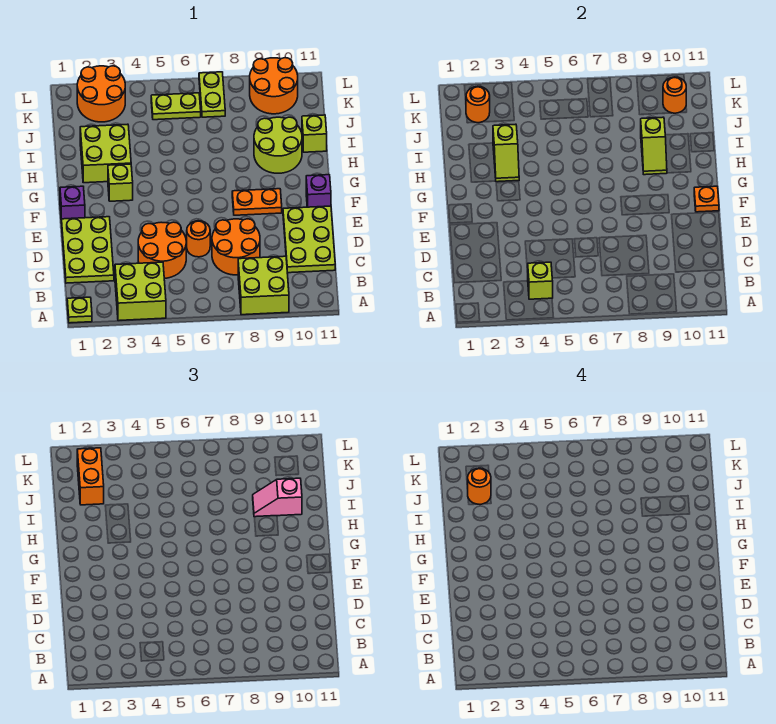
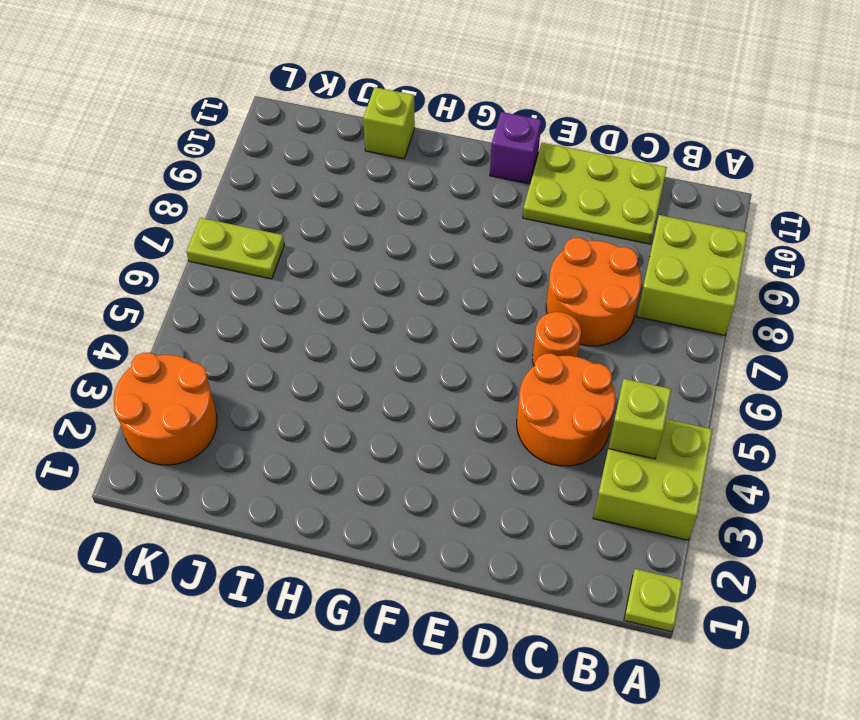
none -> lime plate C1:E2 level 1
none -> purple brick F1 level 1
none -> orange plate F8:F9 level 1

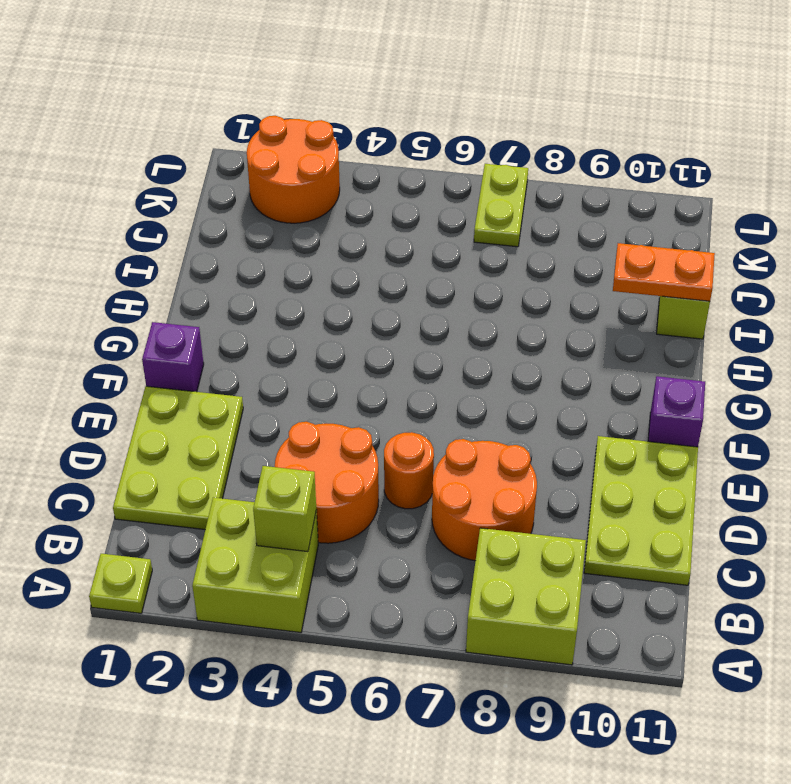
orange plate I10:I11 level 2 -> orange plate F8:F9 level 1
none -> lime brick G3 level 1
none -> lime brick H2:I3 level 1
none -> lime round brick H9:I10 level 1

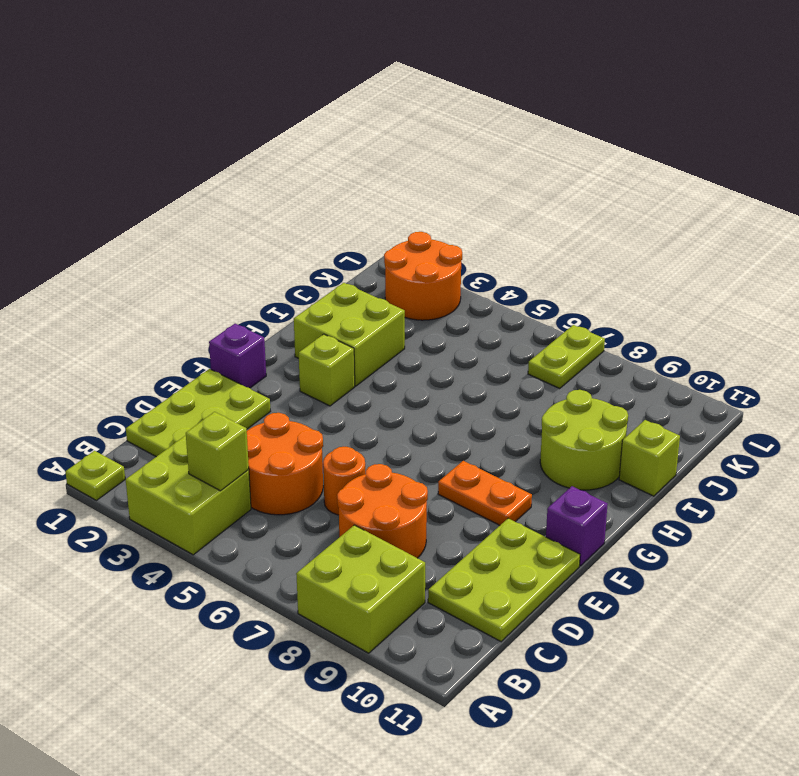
none -> lime plate K5:K6 level 1
none -> orange round brick K9:L10 level 1
none -> orange plate F11 level 2

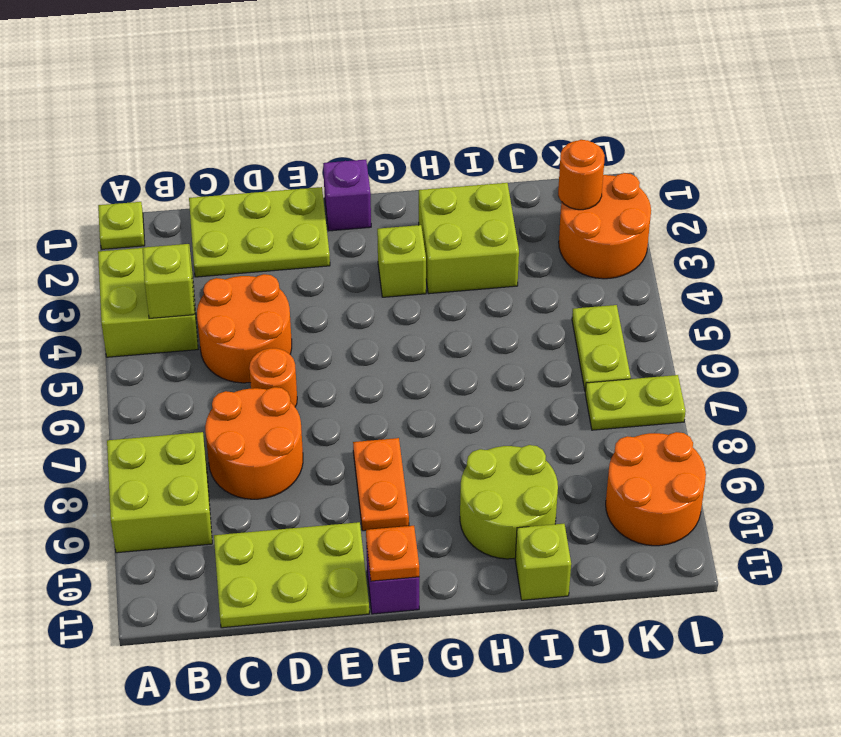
none -> lime slope H3:I3 level 2 top I
none -> lime slope H9:I9 level 2 top I
none -> orange round brick K10 level 2

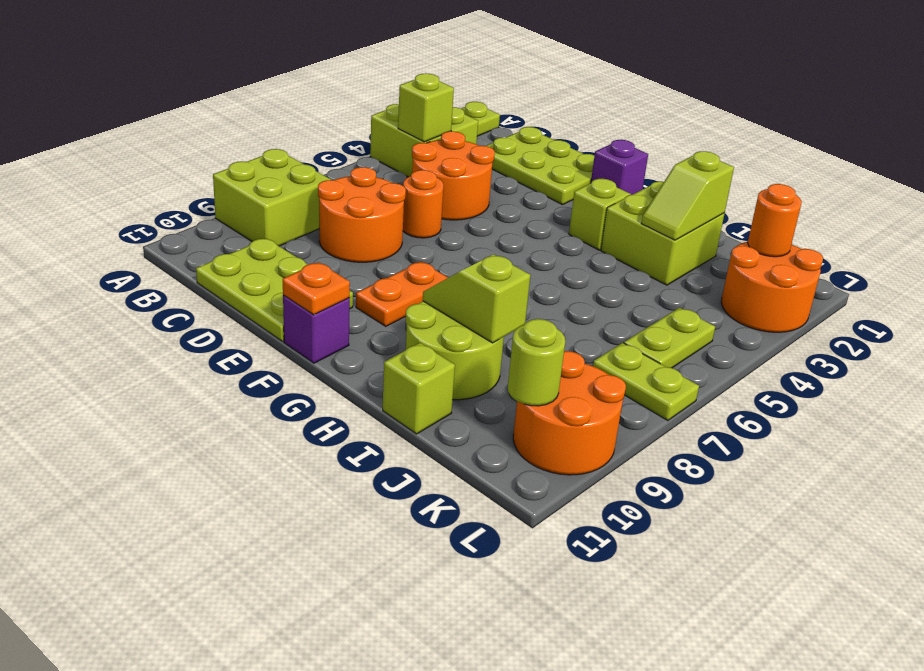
lime slope I2:I3 level 2 top 2 -> lime slope H3:I3 level 2 top I
lime round brick K10 level 2 -> orange round brick K10 level 2
none -> pink slope I9:I10 level 3 top 10
none -> orange brick J2:K2 level 3
none -> orange round brick J2 level 4

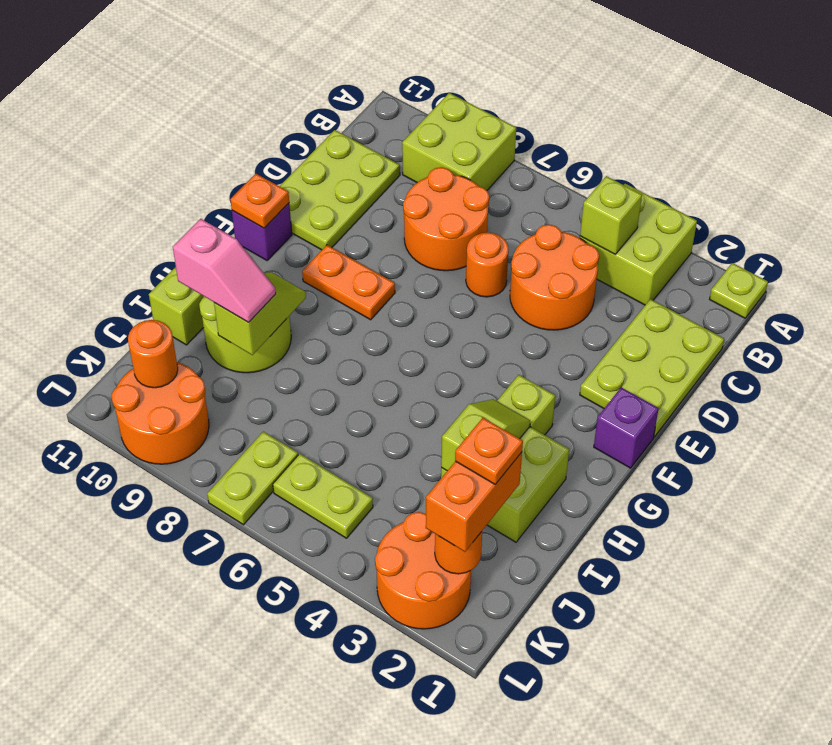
orange plate J2 level 4 -> orange round brick J2 level 4

